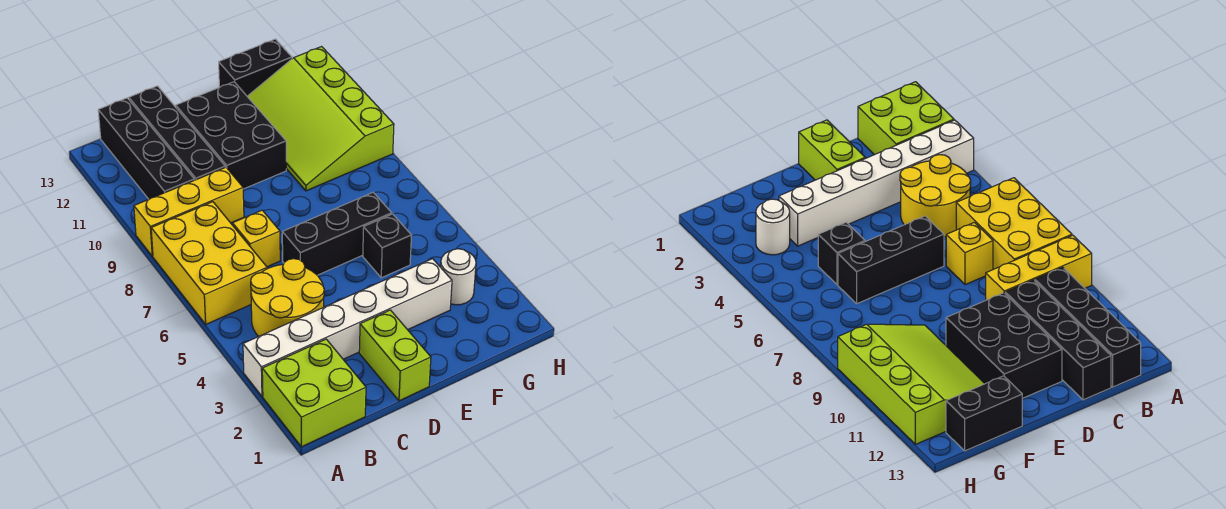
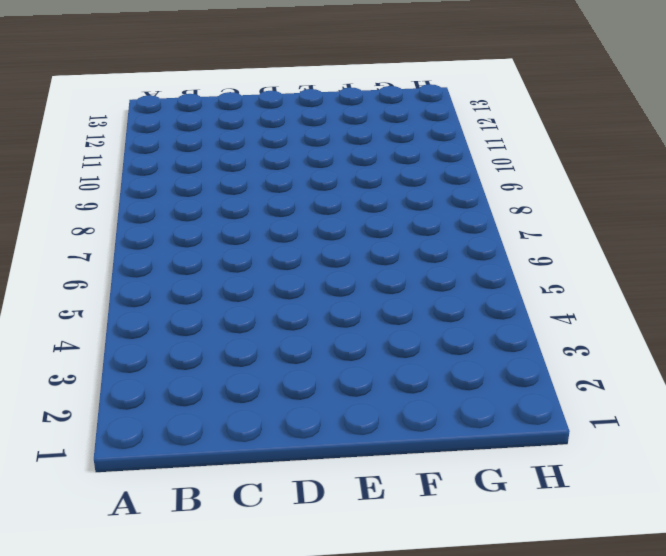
none -> lime brick A1:B2 level 1
none -> white brick A3:F3 level 1
none -> yellow brick A6:B8 level 1

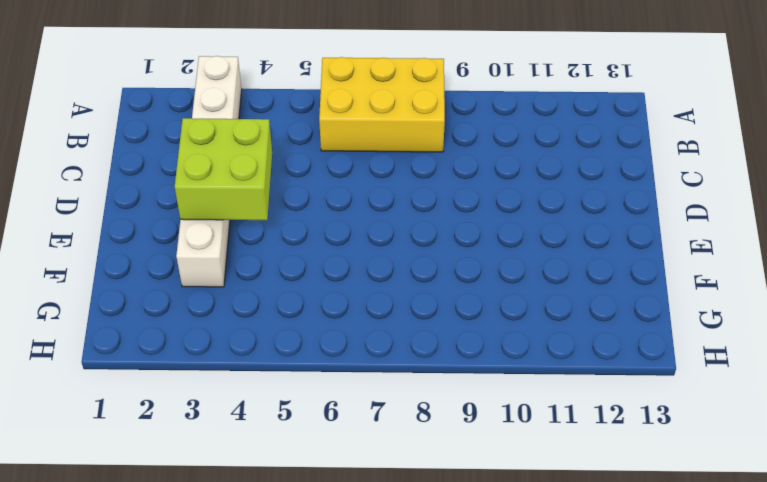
lime brick D3:E4 level 2 -> lime brick A1:B2 level 1
none -> yellow brick A9:C9 level 1
none -> yellow round brick B4:C5 level 1
none -> black brick B10:B13 level 1

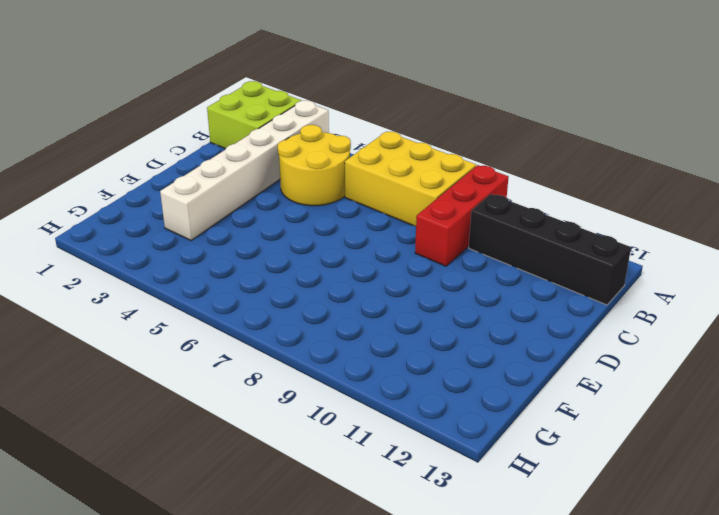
red brick A9:C9 level 1 -> yellow brick A9:C9 level 1
none -> yellow brick C7 level 1
none -> black brick C10:C13 level 1
none -> lime brick D1:D2 level 1

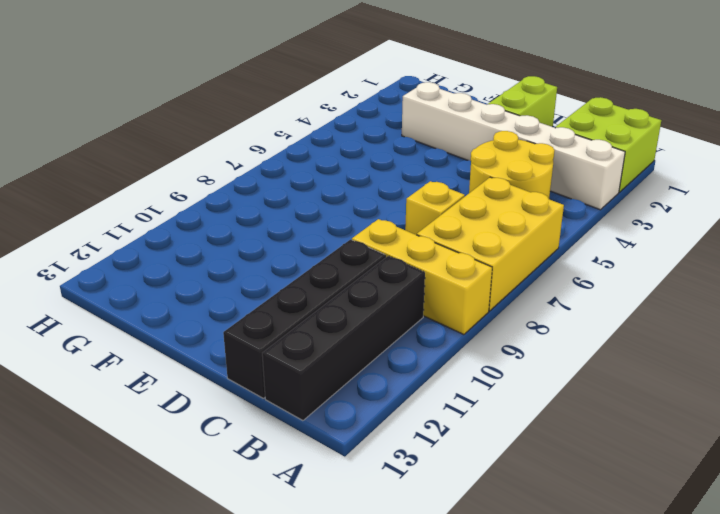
none -> black brick D6:F6 level 1
none -> black brick D10:E12 level 1
none -> black brick F5 level 1

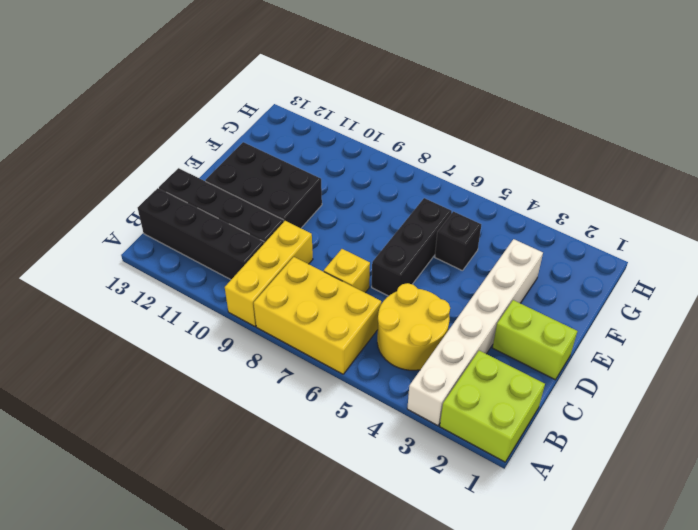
none -> lime slope F9:H12 level 1 top H
none -> black brick F13:G13 level 1
none -> white round brick G3 level 1

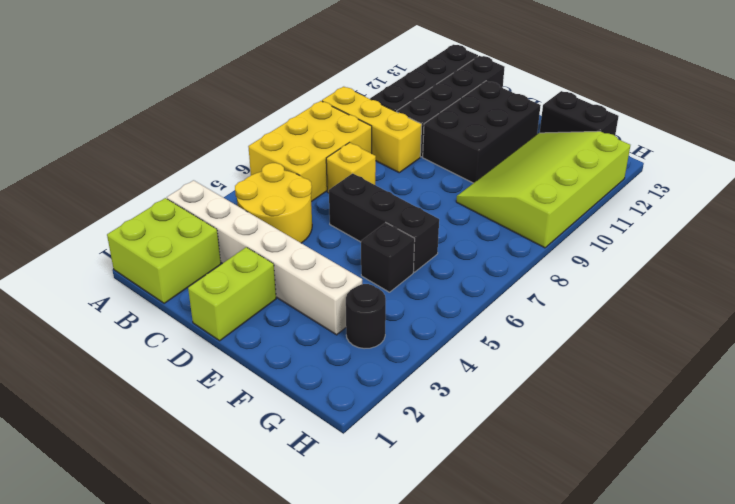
black round brick G3 level 1 -> white round brick G3 level 1

